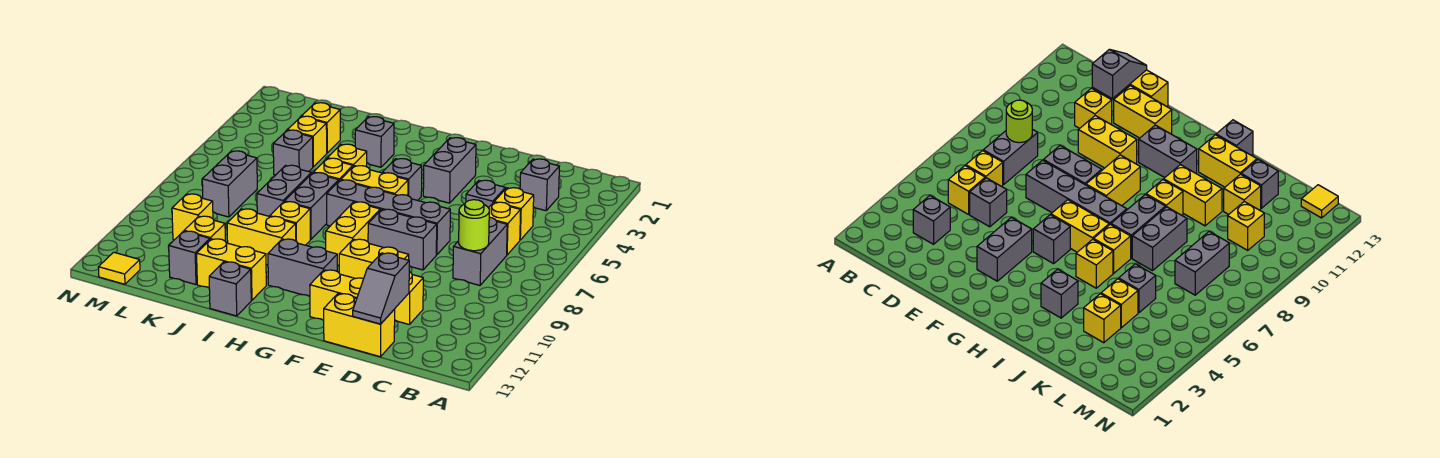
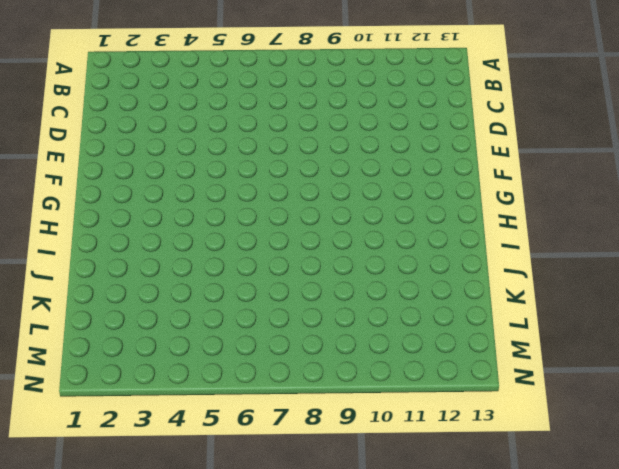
none -> grey brick C3 level 1
none -> yellow brick C5 level 1
none -> yellow brick C6 level 1
none -> grey brick C7:C8 level 1

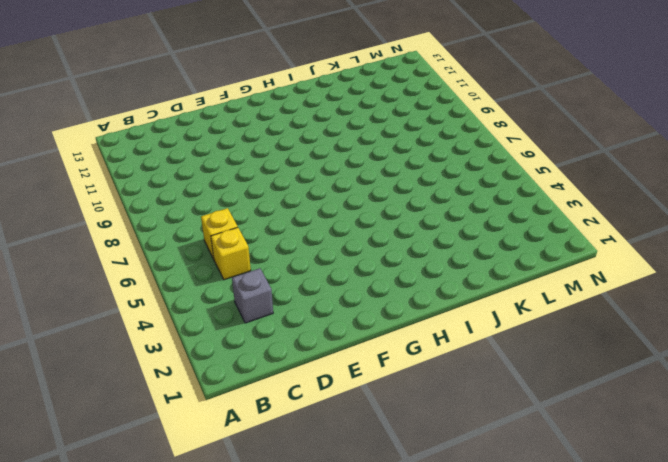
none -> grey brick C7:C8 level 1
none -> grey brick D5 level 1
none -> yellow brick D11 level 1
none -> yellow brick D13:E13 level 1

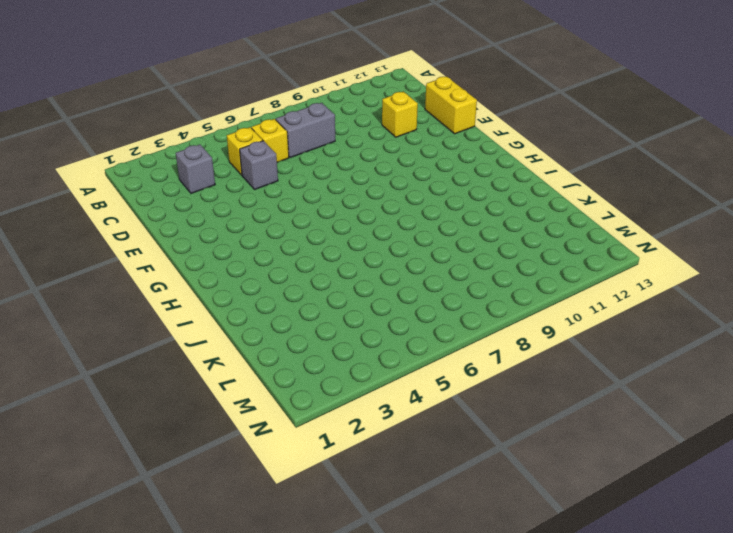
none -> grey brick E7:H7 level 1
none -> grey brick E8:F8 level 1
none -> yellow brick E10:F10 level 1
none -> yellow brick E12:F12 level 1

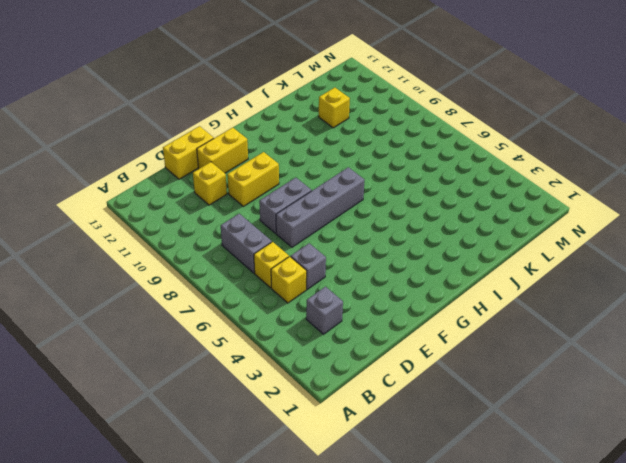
none -> grey brick F3:F4 level 1
none -> grey brick G5 level 1
none -> yellow brick G6:H6 level 1
none -> yellow brick G8:G9 level 1

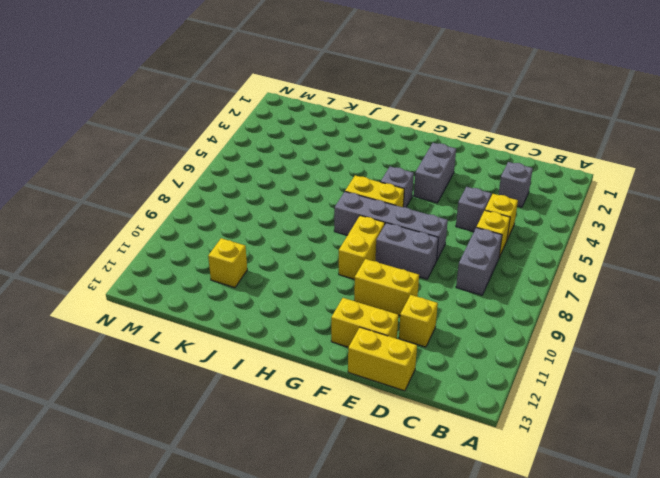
none -> grey brick G11:H11 level 1
none -> grey brick I3 level 1
none -> yellow brick I5 level 1
none -> yellow brick I6 level 1

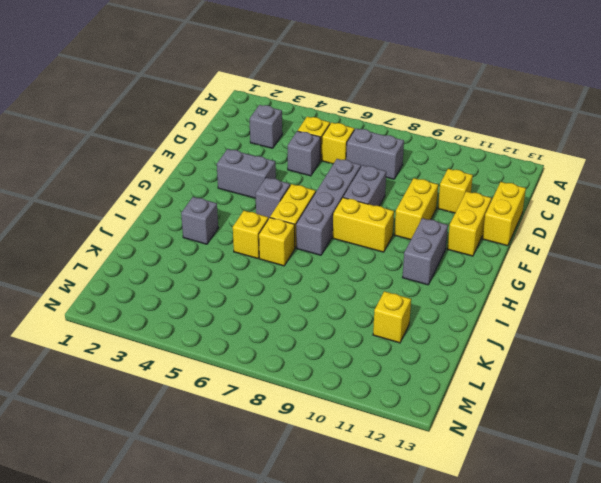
none -> grey brick I7:I8 level 1
none -> yellow brick I9 level 1
none -> yellow brick I10:J10 level 1
none -> yellow brick I12:J12 level 1

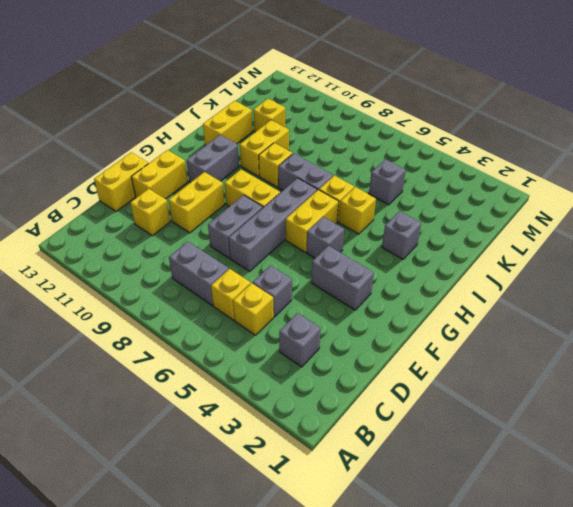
none -> grey brick I13 level 1
none -> grey brick J7:J8 level 1
none -> yellow brick K3 level 1
none -> yellow brick K4 level 1

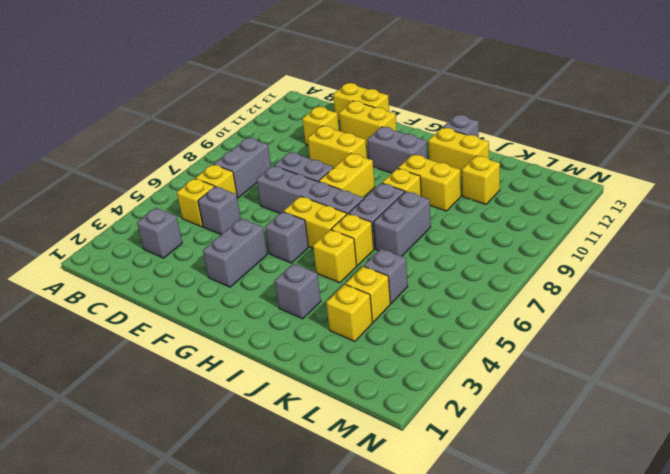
none -> grey brick K12 level 1
none -> grey brick L7:L8 level 1
none -> yellow brick L10 level 1
none -> yellow tile M13 level 1

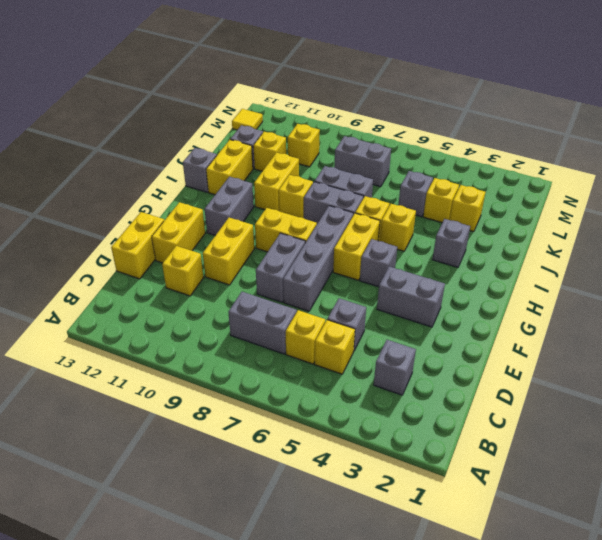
none -> lime round brick C8 level 2
none -> grey slope D12:D13 level 2 top 12

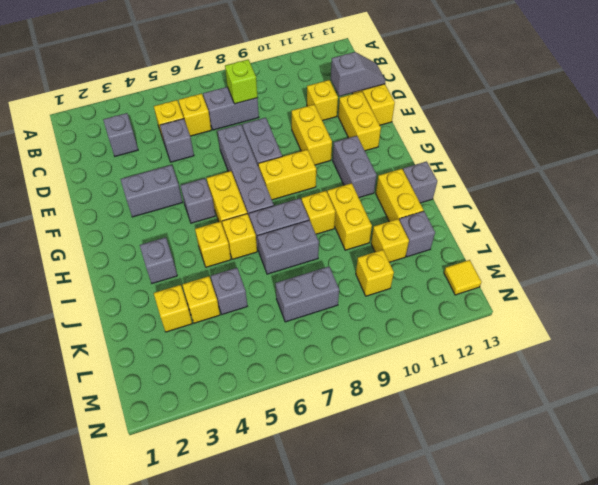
lime brick C8 level 2 -> lime round brick C8 level 2

